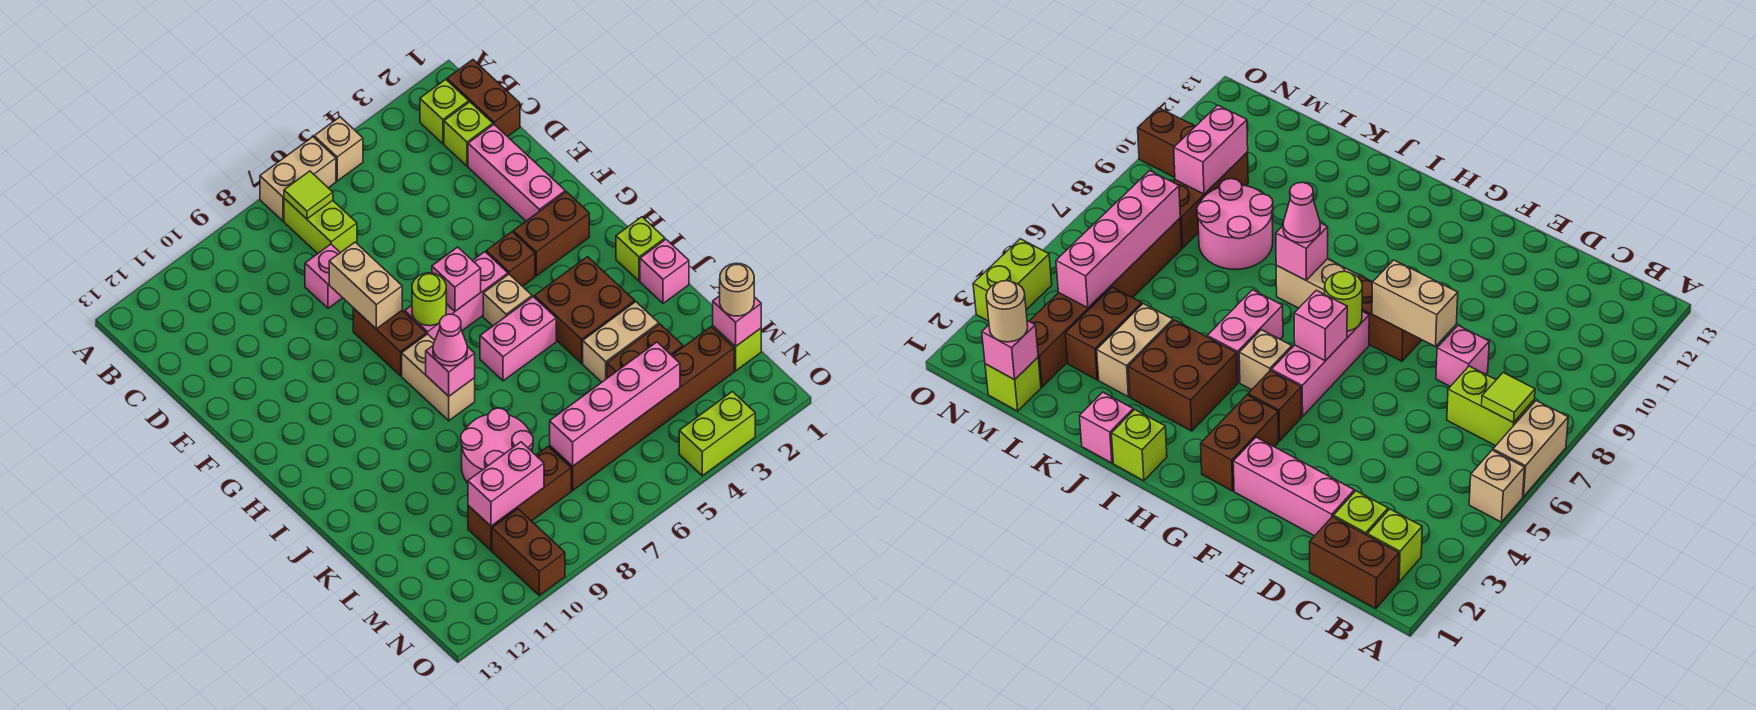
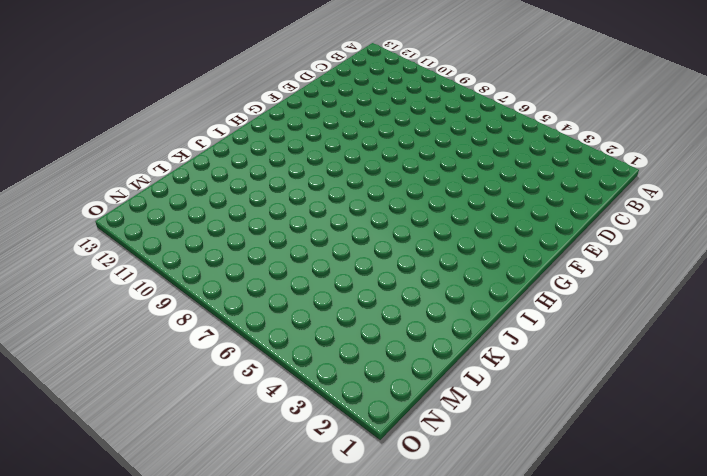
none -> tan brick A5 level 1
none -> tan brick A6:A7 level 1
none -> brown brick B1:C1 level 1
none -> lime brick B2 level 1

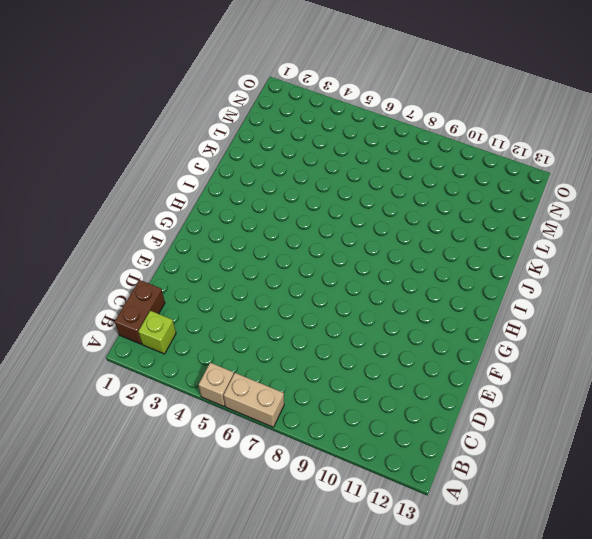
none -> lime brick B7:C7 level 1
none -> lime brick C2 level 1
none -> pink brick D2:F2 level 1
none -> pink brick D8 level 1

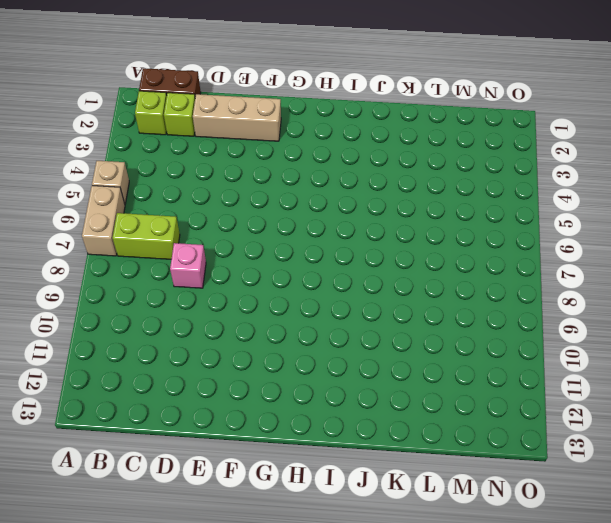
tan brick D2:F2 level 1 -> pink brick D2:F2 level 1
none -> brown brick F8:G8 level 1
none -> brown brick G2:G3 level 1
none -> brown brick G4 level 1
none -> pink brick G5:G7 level 1

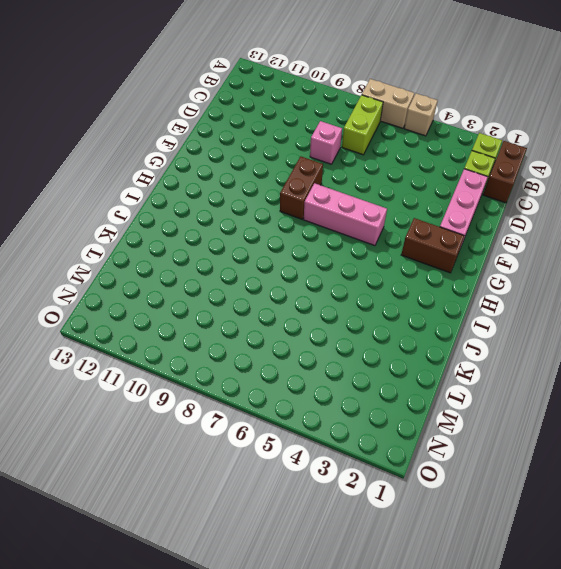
none -> brown brick G4 level 1
none -> tan brick H5 level 1
none -> tan brick H8:I8 level 1
none -> lime brick I1 level 1

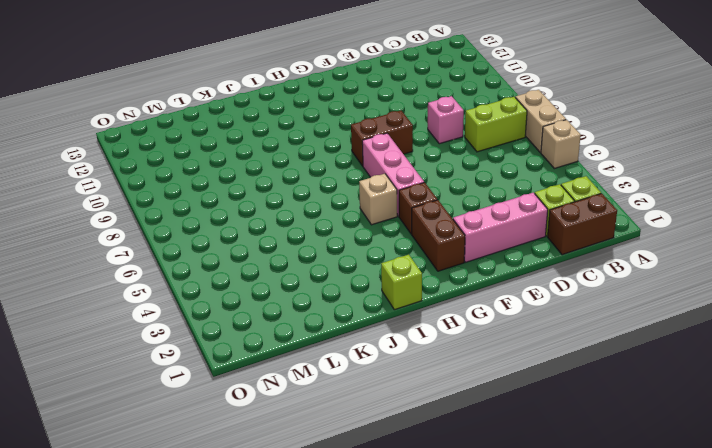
none -> tan brick H8:I8 level 1
none -> brown brick I3:J4 level 1
none -> pink brick I5:I6 level 1
none -> pink brick J1 level 1

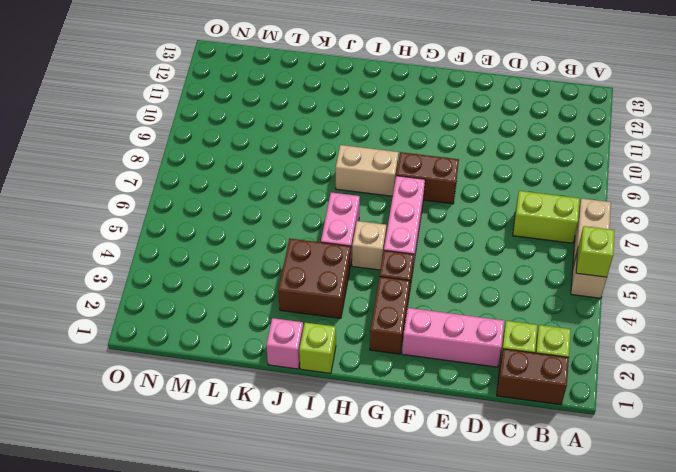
lime brick A5 level 2 -> lime brick M1 level 1
none -> pink brick D8 level 1
none -> tan brick K3:K4 level 1
none -> pink round brick K8:L9 level 1
none -> brown brick L3:L4 level 1

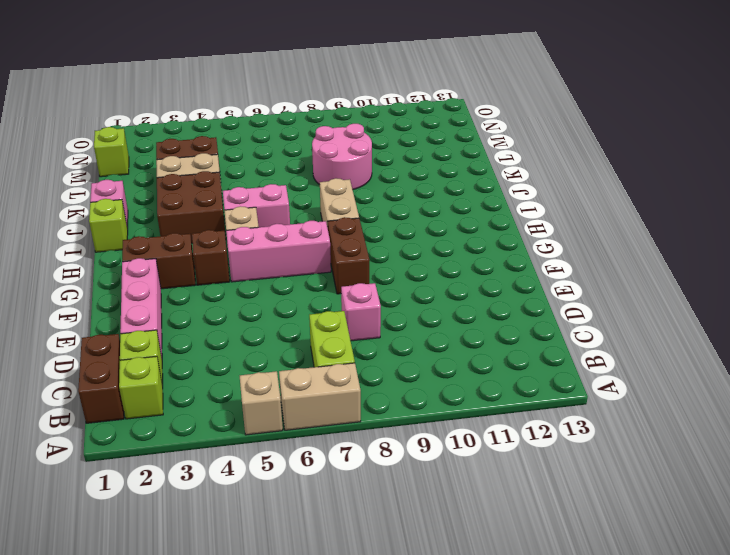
none -> brown brick M2:M7 level 1
none -> brown brick M8:M10 level 1
none -> brown brick N10:O10 level 1
none -> lime brick O3:O4 level 1

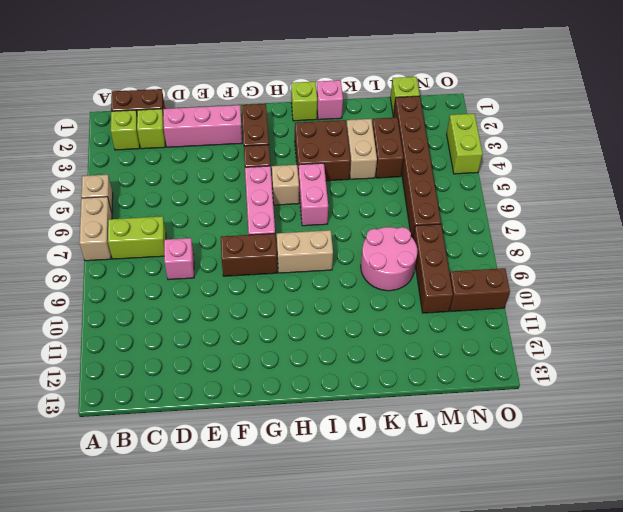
none -> lime tile B7 level 2
none -> tan brick E8:F8 level 2
none -> pink brick G6 level 2
none -> lime round brick G7 level 2

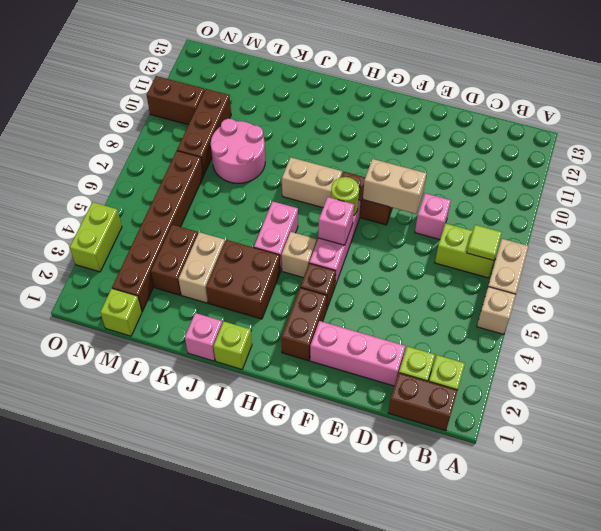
none -> pink brick I8 level 2
none -> pink brick M1 level 2
none -> pink brick M4:M7 level 2
none -> pink brick M9:M10 level 2

